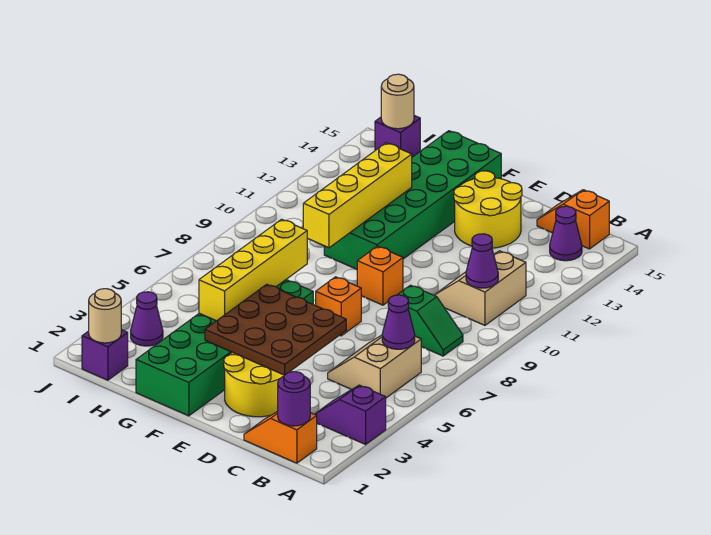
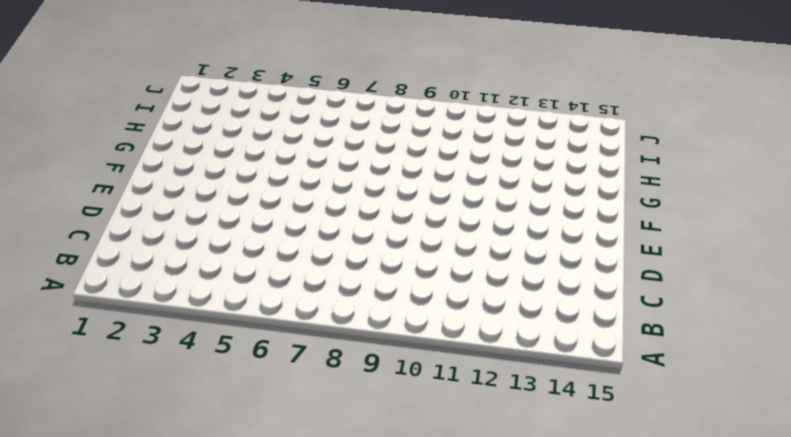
none -> purple slope A3:B3 level 1 top A
none -> orange slope B1:C1 level 1 top B
none -> tan slope B5:C6 level 1 top B

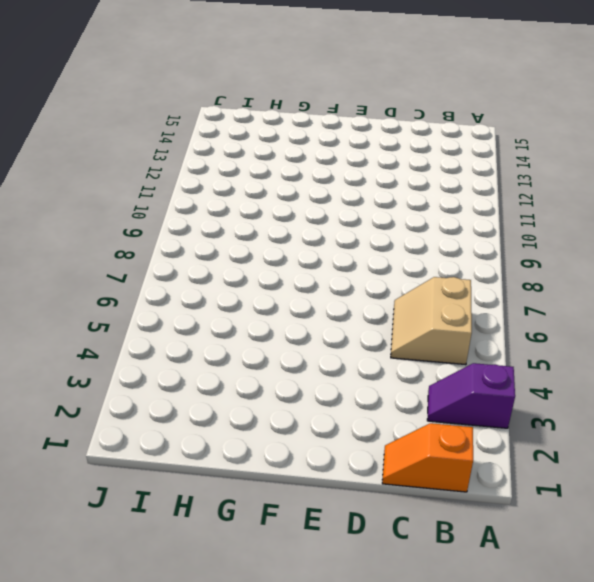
none -> green slope B8:C8 level 1 top C
none -> tan slope B10:C11 level 1 top B
none -> purple cone B14 level 1

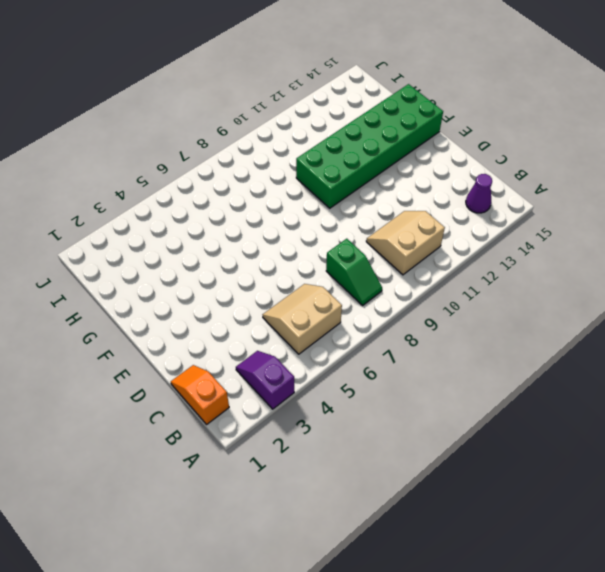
none -> orange slope B15:C15 level 1 top B
none -> yellow round brick D2:E3 level 1
none -> yellow round brick D13:E14 level 1

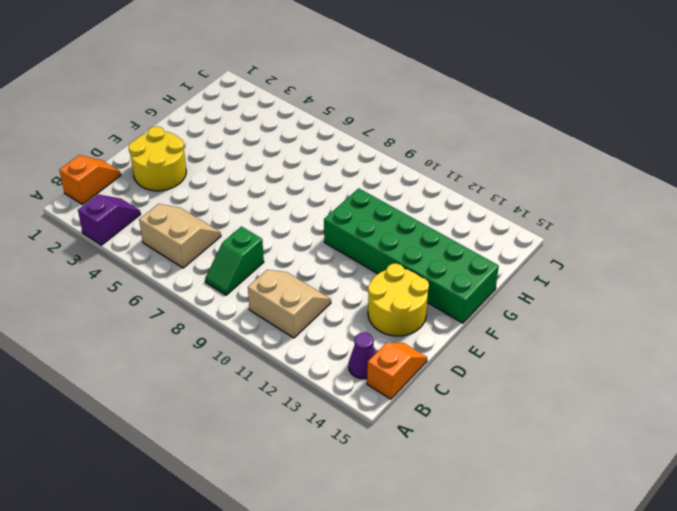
none -> orange brick E7 level 1
none -> orange brick E9 level 1
none -> green brick F1:G6 level 1

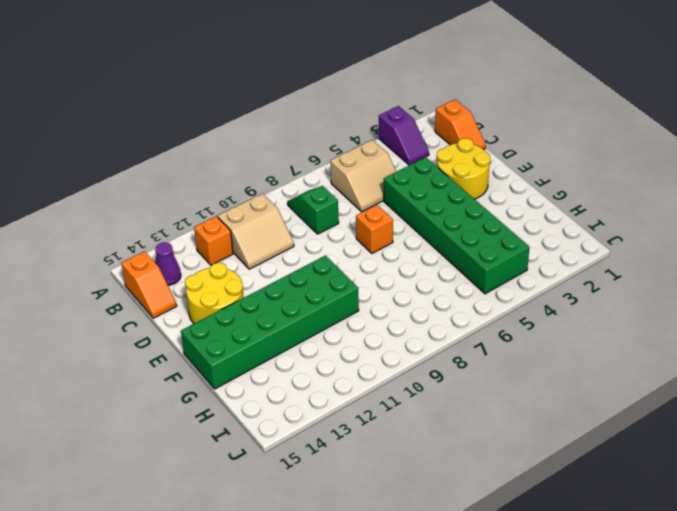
orange brick B12 level 1 -> orange brick E9 level 1
green brick D4:I5 level 1 -> green brick F1:G6 level 1
none -> purple brick I1 level 1
none -> purple cone I3 level 1
none -> purple brick I15 level 1

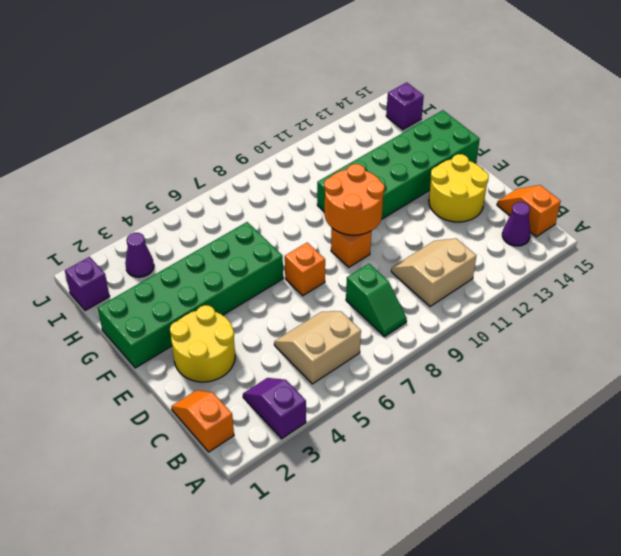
orange round brick E9:F10 level 2 -> none
none -> purple round brick B1 level 2
none -> purple cone B6 level 2
none -> purple cone B10 level 2

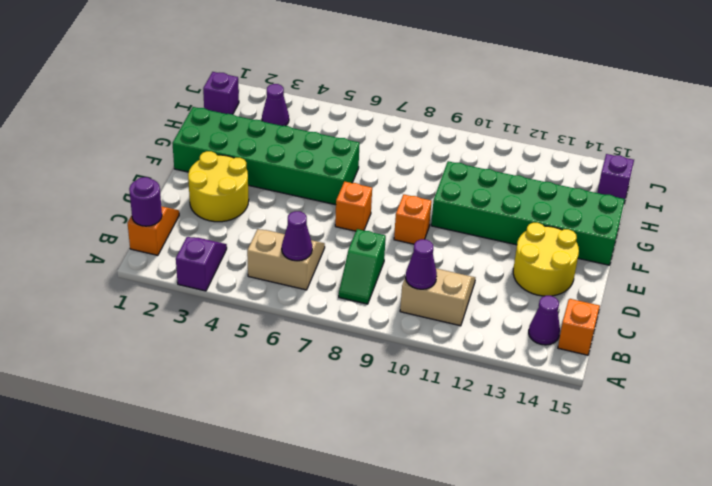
none -> brown plate D3:F5 level 2
none -> yellow brick G4:G7 level 2
none -> yellow brick G9:G12 level 2

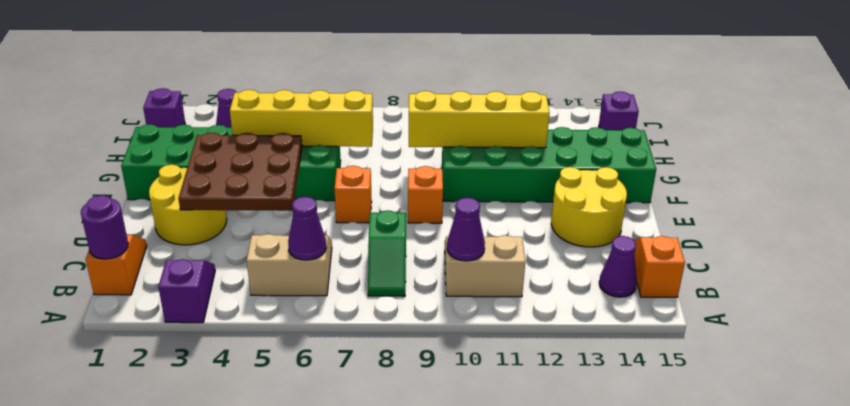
none -> tan round brick I1 level 2
none -> tan round brick I15 level 2

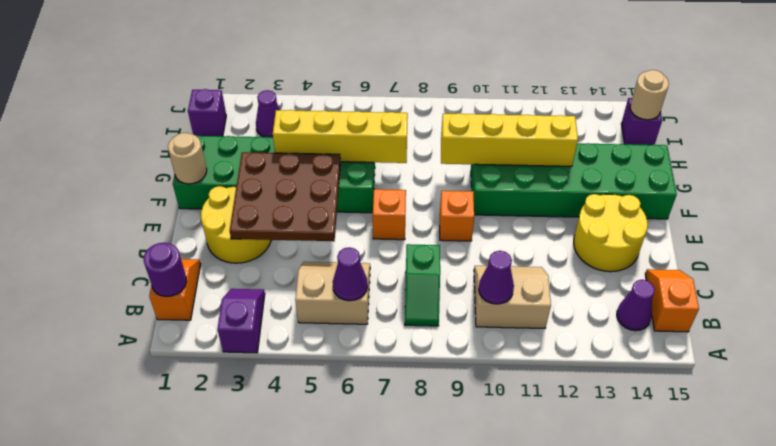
tan round brick F1 level 2 -> tan round brick I1 level 2

